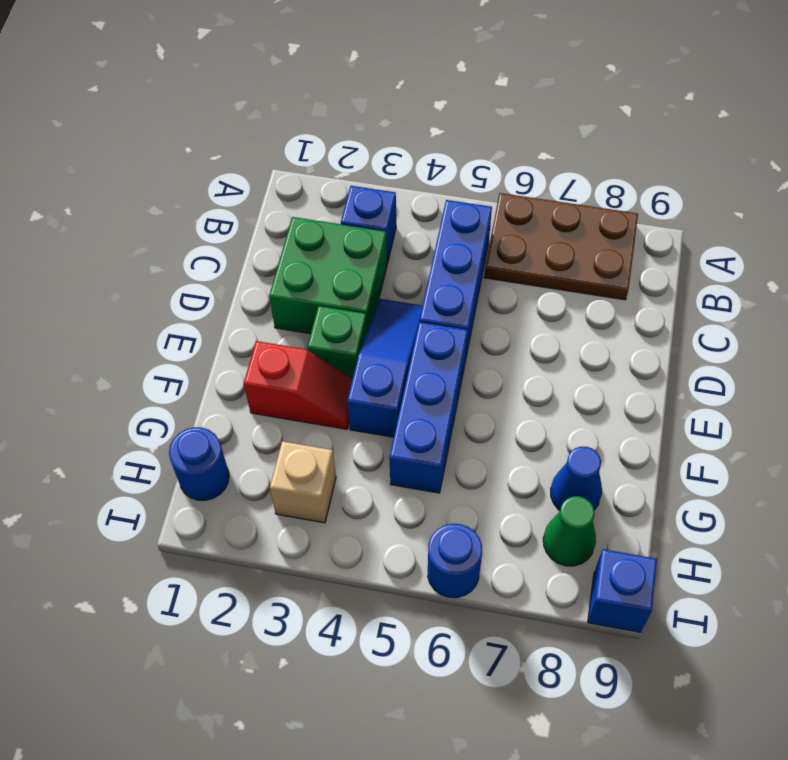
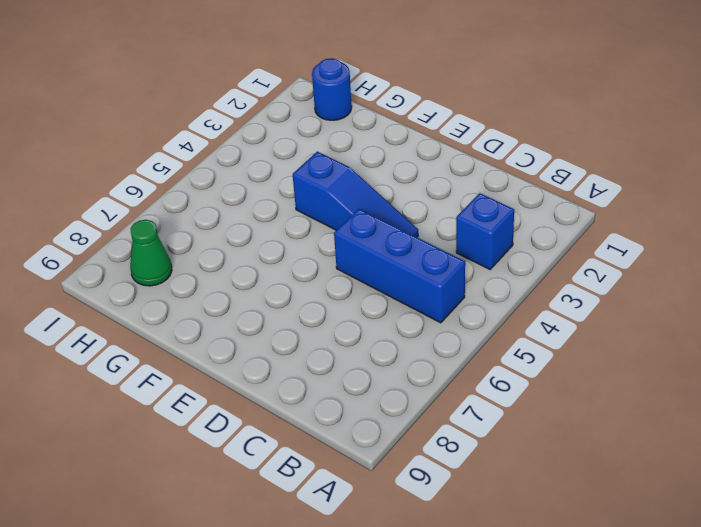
none -> brown plate A6:B8 level 1
none -> green brick C2:D3 level 1
none -> green brick E3 level 1

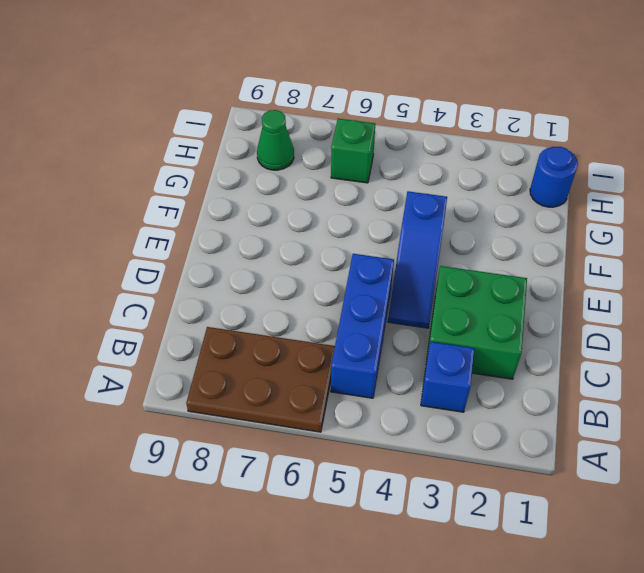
green brick H6 level 1 -> green brick E3 level 1
none -> blue brick E5:G5 level 1
none -> red slope F2:F3 level 1 top 2
none -> blue cone G8 level 1

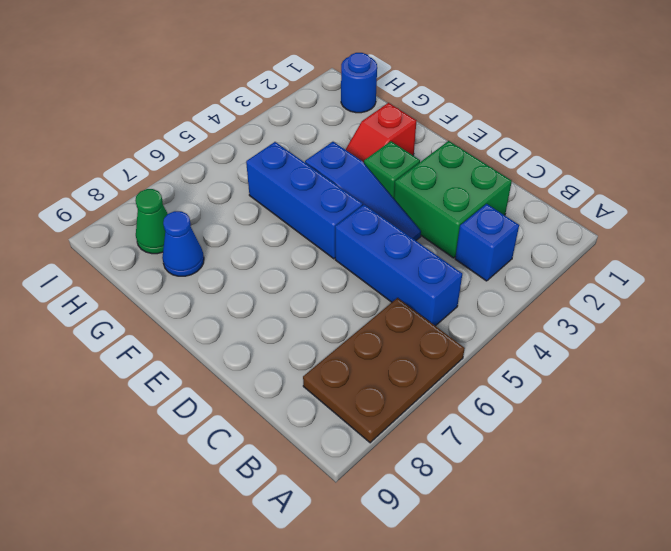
none -> tan brick H3 level 1
none -> blue round brick I6 level 1
none -> blue brick I9 level 1

